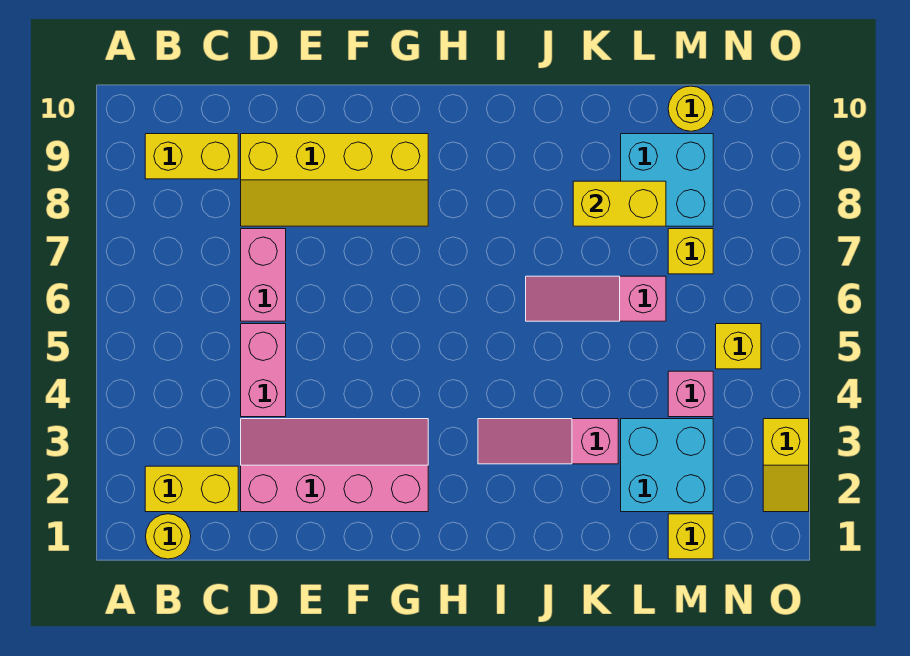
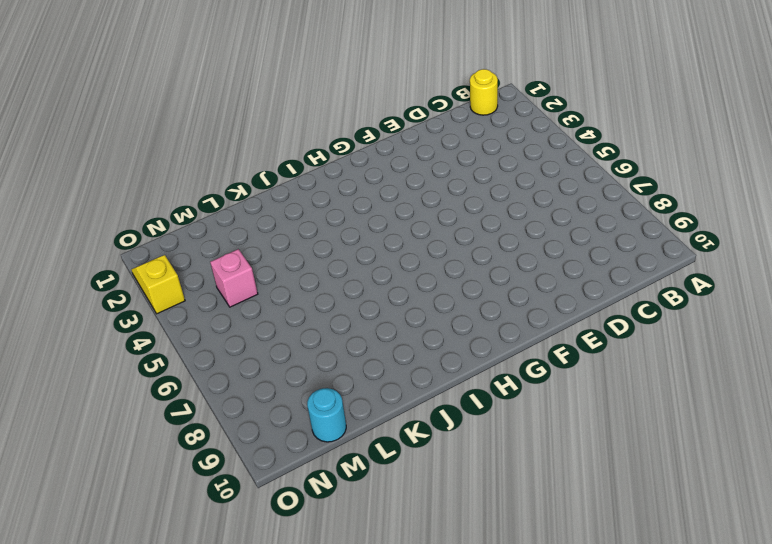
cyan round brick M10 level 1 -> yellow round brick M10 level 1
none -> yellow brick B2:C2 level 1
none -> yellow brick B9:C9 level 1
none -> pink slope D2:G3 level 1 top 2

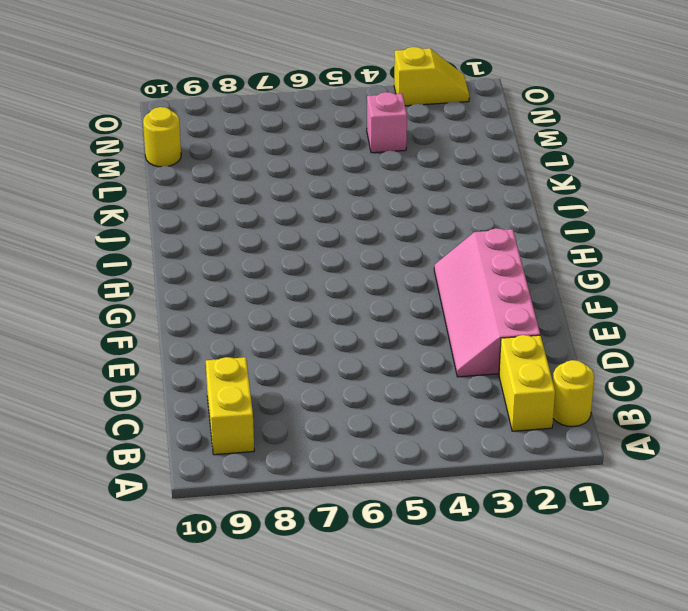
none -> pink brick D4:D5 level 1
none -> pink brick D6:D7 level 1
none -> yellow slope D8:G9 level 1 top 9

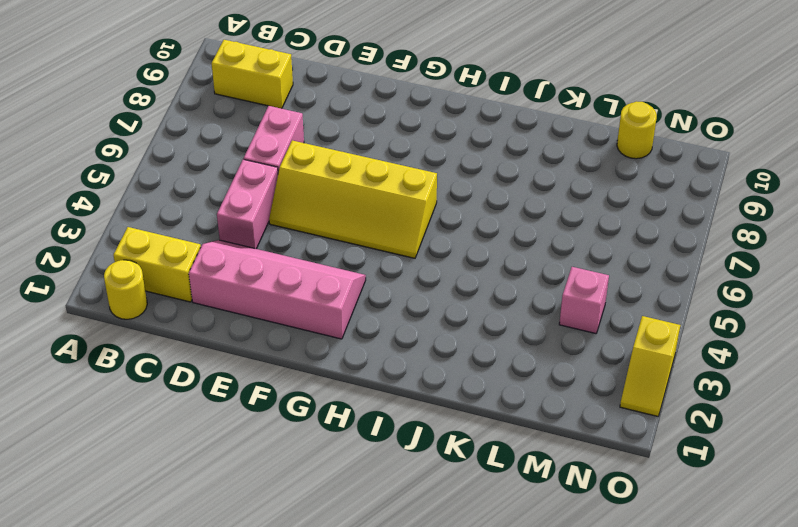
yellow slope E5:H6 level 1 top 6 -> yellow slope D8:G9 level 1 top 9
none -> pink slope I3:K3 level 1 top K
none -> pink slope J6:L6 level 1 top L
none -> cyan brick L2:M3 level 1

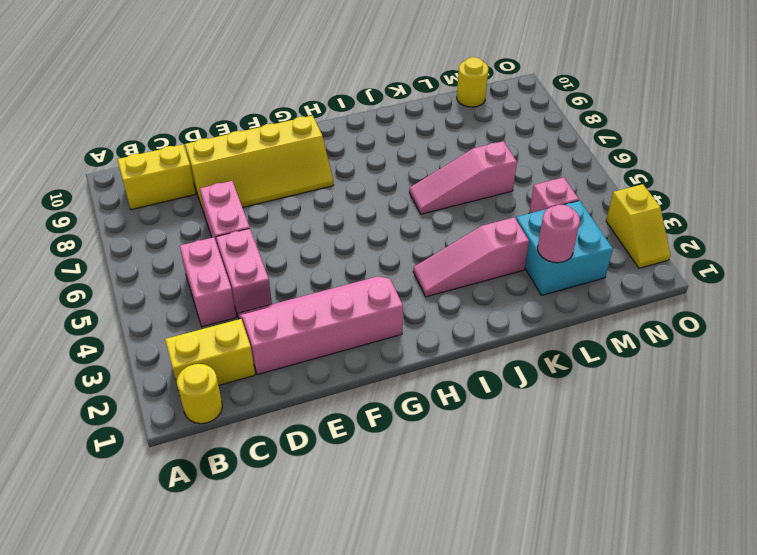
pink brick C4:C5 level 1 -> none
pink round brick L2 level 2 -> none
none -> cyan brick L8:M9 level 1
none -> yellow brick M1 level 1
none -> yellow brick M7 level 1

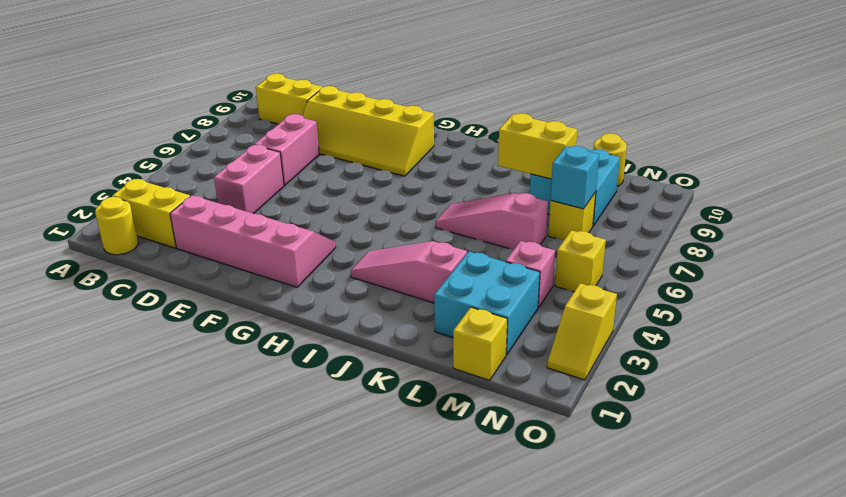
cyan brick M7 level 2 -> none

